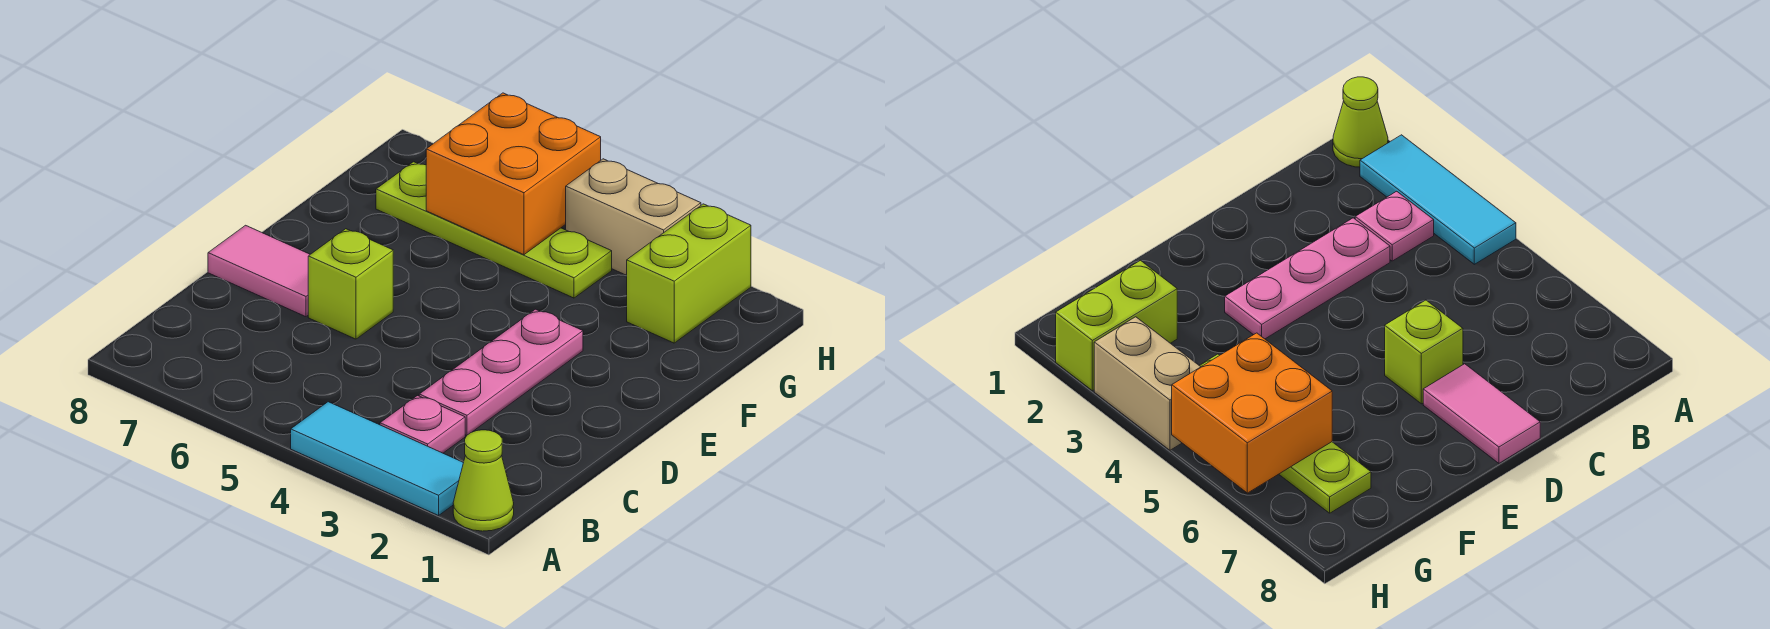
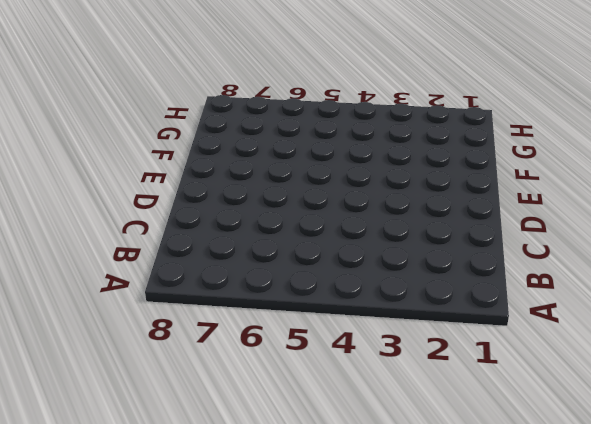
none -> lime cone A1 level 1
none -> cyan tile A2:A4 level 1

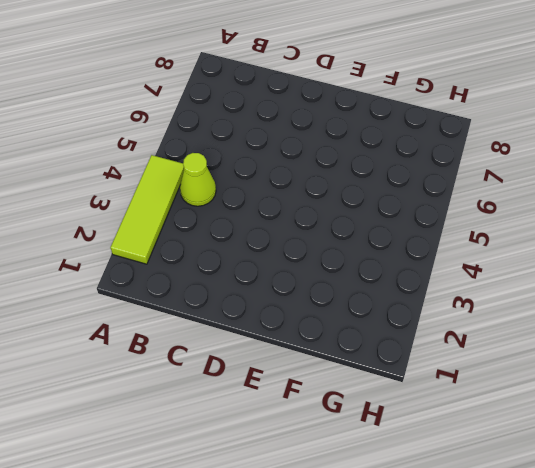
lime tile A2:A4 level 1 -> cyan tile A2:A4 level 1
lime cone B4 level 1 -> lime cone A1 level 1
none -> pink plate B3 level 1
none -> pink plate C3:E3 level 1

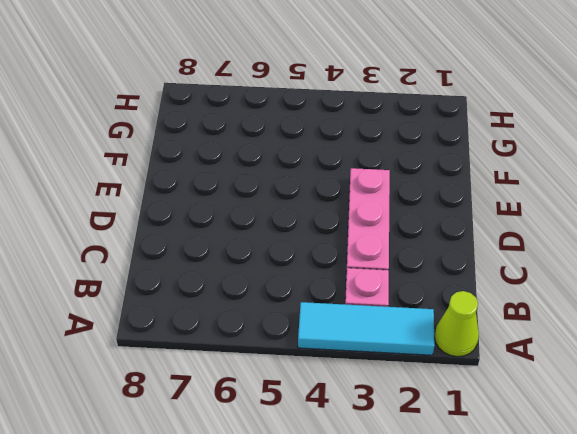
none -> lime brick D6 level 1
none -> pink tile D7:D8 level 1

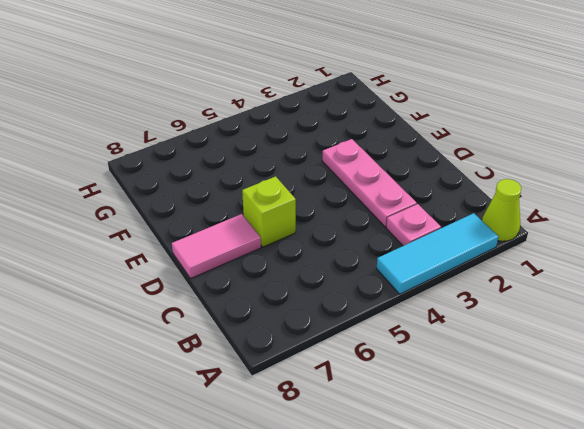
none -> lime brick G2:H2 level 1
none -> lime plate G4:G7 level 1

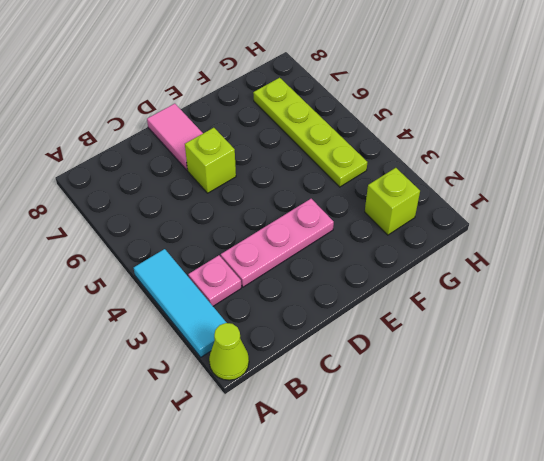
lime brick G2 level 1 -> lime brick G2:H2 level 1
none -> tan brick H3:H4 level 1
none -> orange brick G5:H6 level 2

